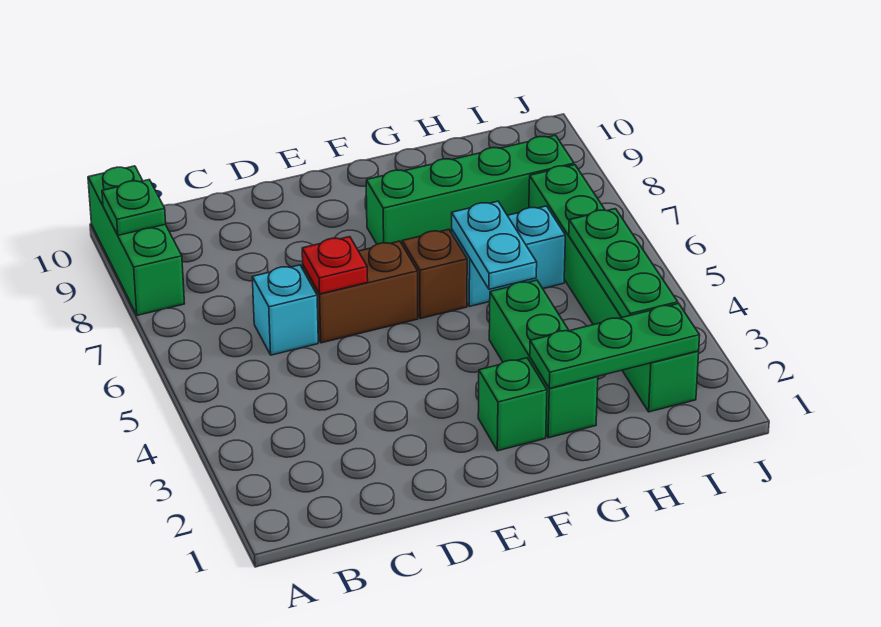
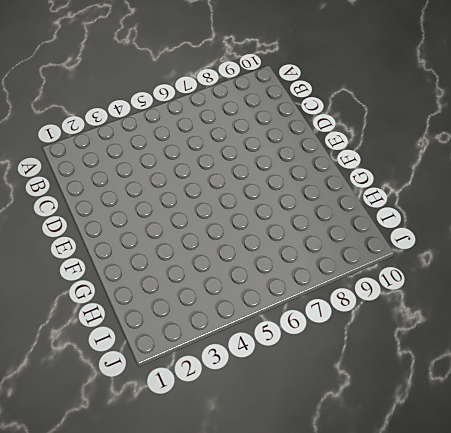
none -> green brick A8:A10 level 1
none -> cyan brick C6 level 1
none -> brown brick D6:E6 level 1

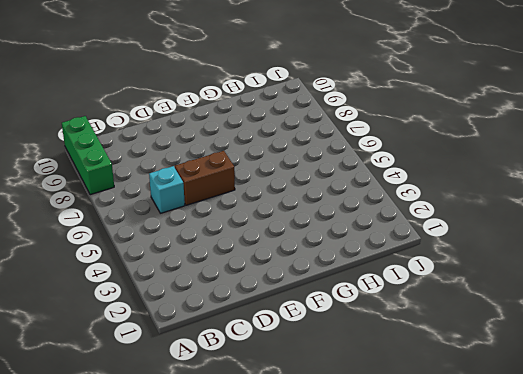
none -> green brick F2 level 1
none -> brown brick F6 level 1
none -> green brick F8:I8 level 1

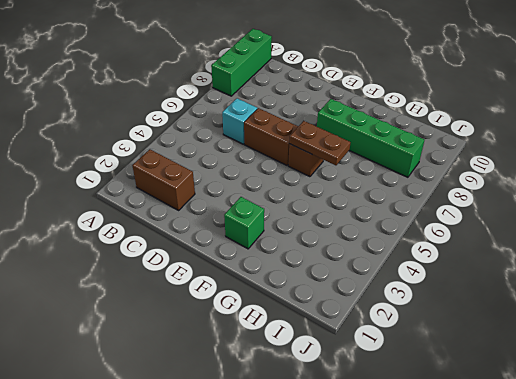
brown brick B2:C2 level 1 -> none
brown plate F6:G6 level 2 -> cyan plate G5:G6 level 2
none -> green brick G2:G4 level 1
none -> cyan brick G6:H6 level 1
none -> green brick I2:I7 level 1

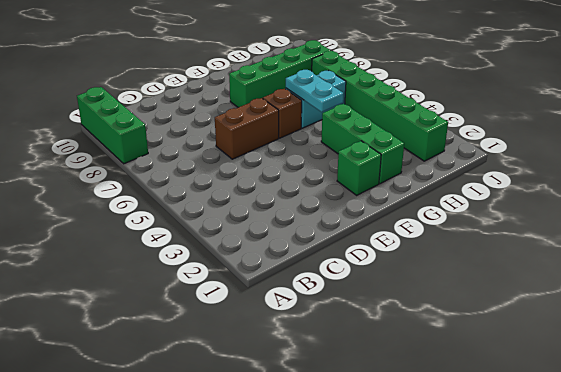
none -> cyan brick C6 level 1
none -> green plate A9 level 2
none -> red plate D6 level 2

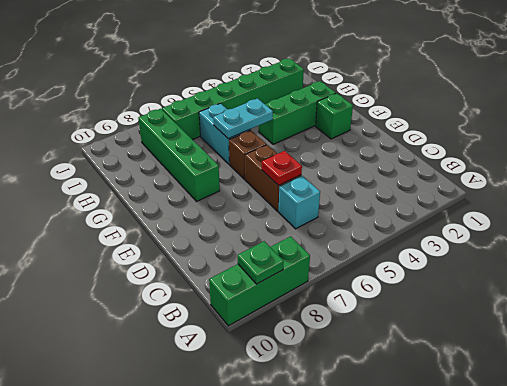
none -> green plate G2:I2 level 2
none -> green plate I3:I5 level 2

